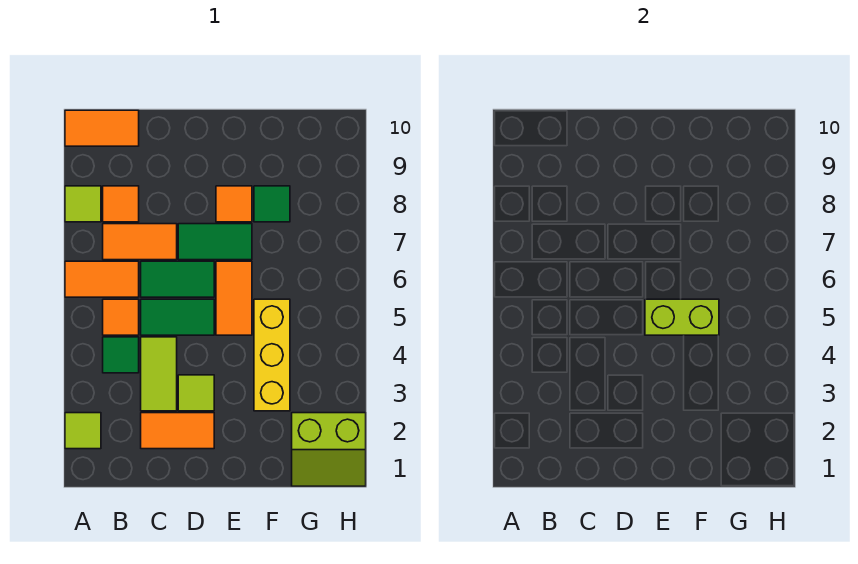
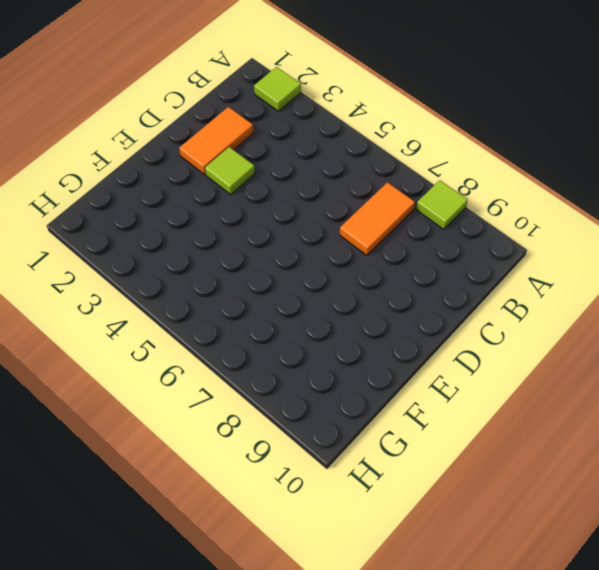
none -> orange tile A6:B6 level 1
none -> orange tile A10:B10 level 1
none -> green tile B4 level 1

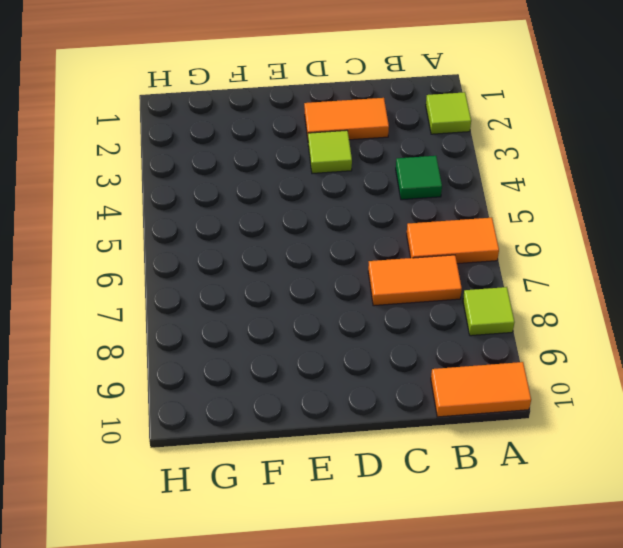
none -> orange tile B5 level 1
none -> orange tile B8 level 1
none -> lime tile C3:C4 level 1

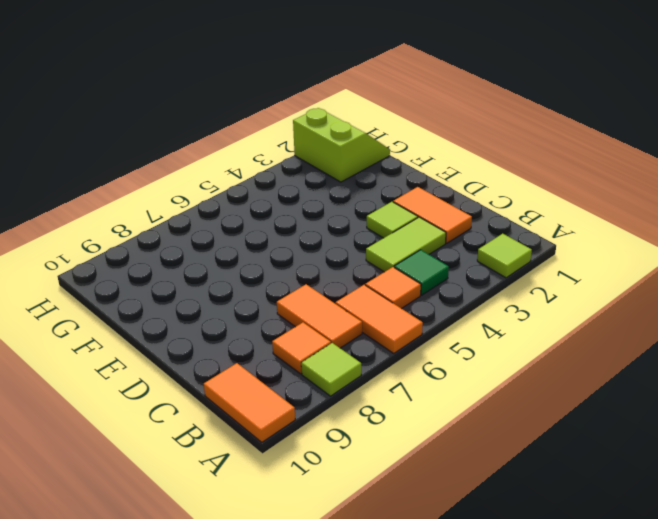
none -> green tile C5:D5 level 1
none -> green tile C6:D6 level 1
none -> green tile D7:E7 level 1

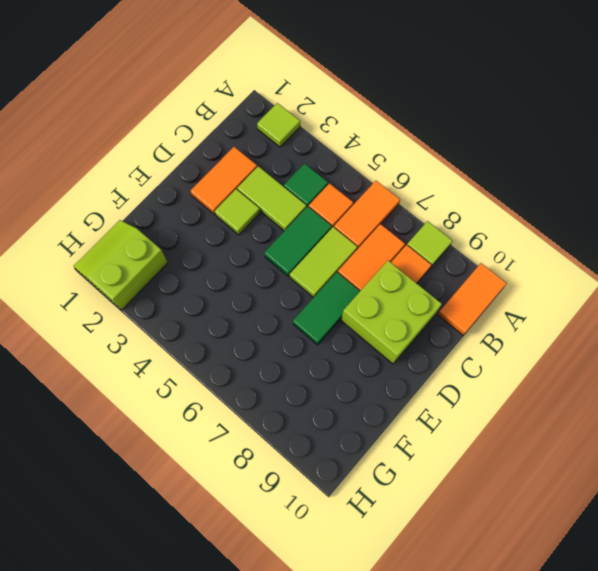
lime tile C6:D6 level 1 -> green tile C6:D6 level 1
lime brick C8:D9 level 1 -> none
none -> orange tile E5:E6 level 1
none -> orange tile E8 level 1
none -> yellow brick F3:F5 level 1

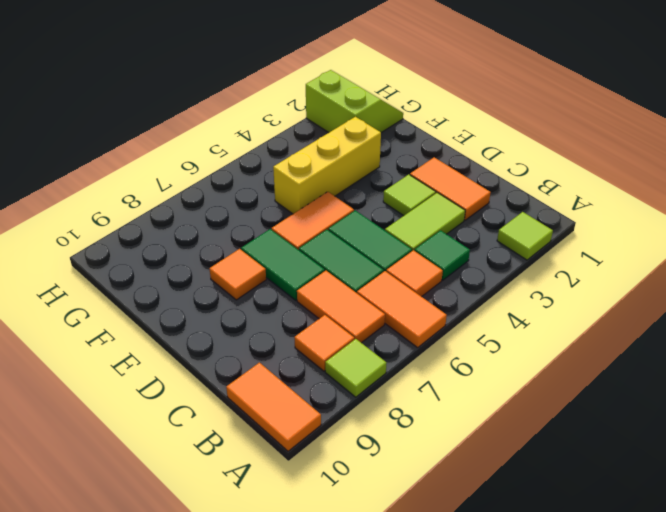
none -> green tile F8 level 1
none -> lime brick E5:F5 level 2

